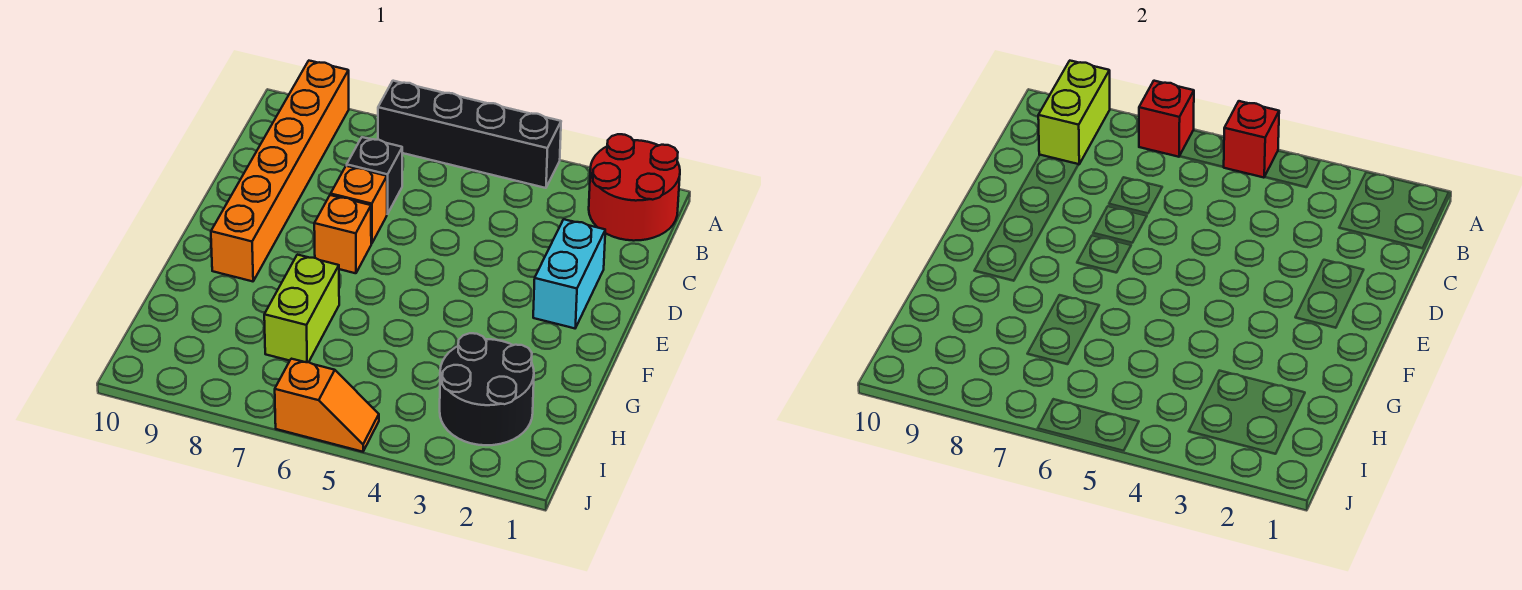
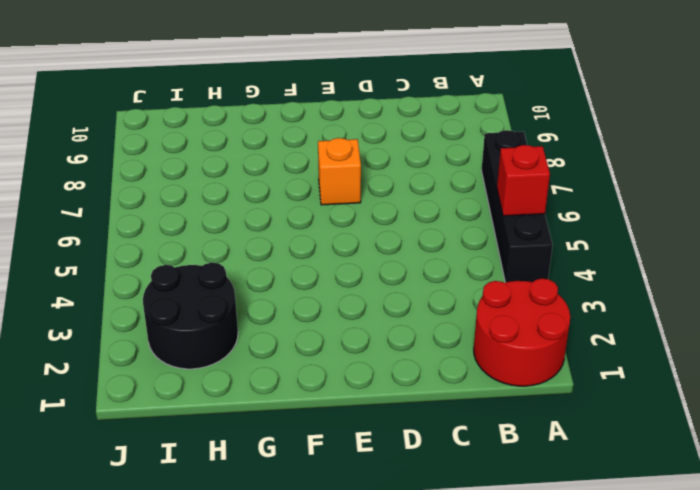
none -> orange brick A9:F9 level 1
none -> black brick C7 level 1
none -> cyan brick D2:E2 level 1

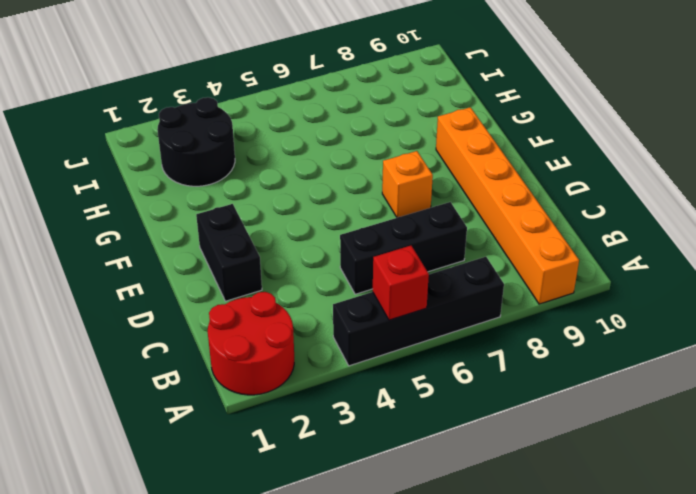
black brick C5:C7 level 1 -> black brick C7 level 1
black brick D2:E2 level 1 -> cyan brick D2:E2 level 1
none -> orange brick D7 level 1
none -> lime brick G7:H7 level 1
none -> orange slope J5:J6 level 1 top 6

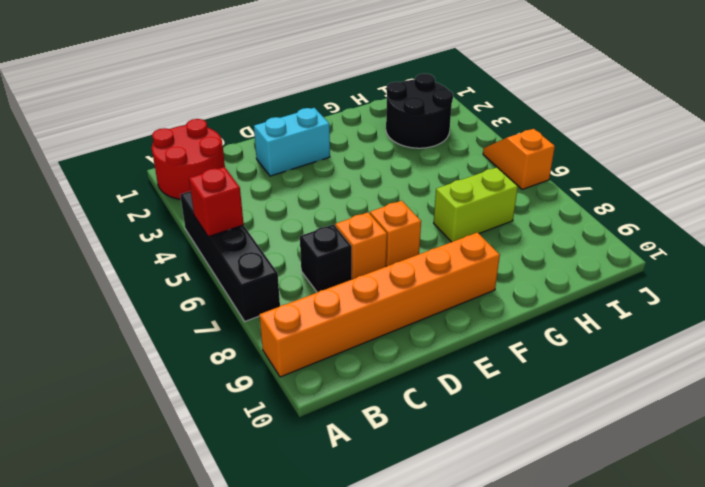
none -> red brick A7 level 2
none -> lime brick A9:B9 level 2

